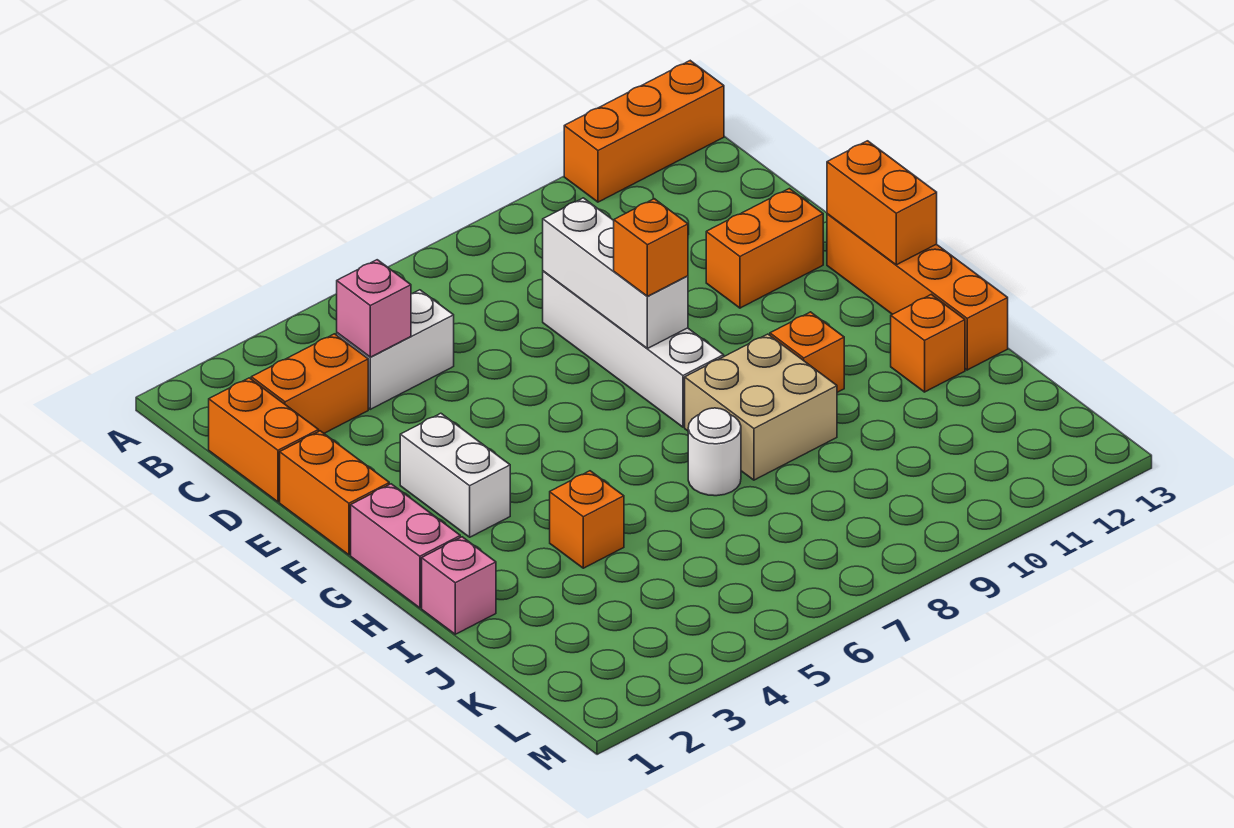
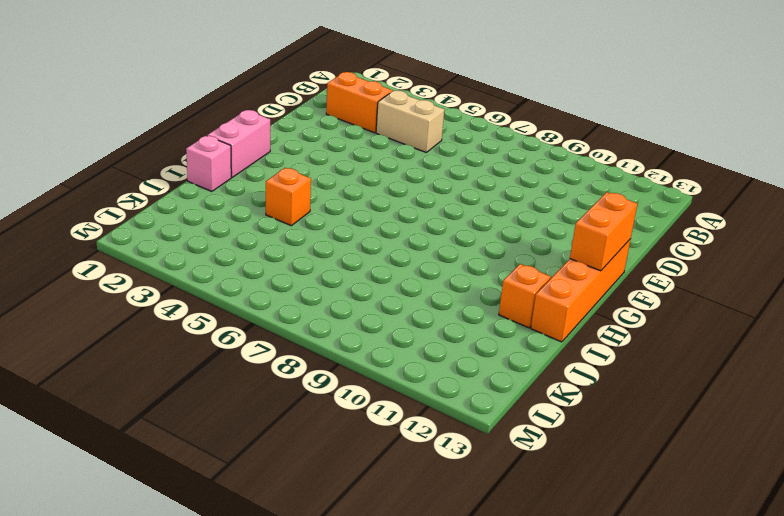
tan brick C4:C5 level 1 -> white brick C4:C5 level 1
none -> orange brick A11:A13 level 1
none -> orange brick C1:D1 level 1
none -> white brick D8:G8 level 1

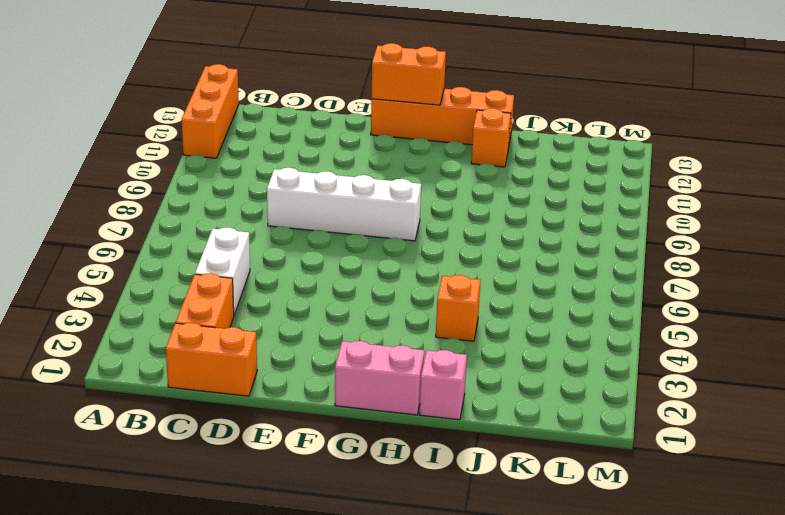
none -> orange brick E1:F1 level 1
none -> orange brick E11:E12 level 1
none -> white brick F3:G3 level 1

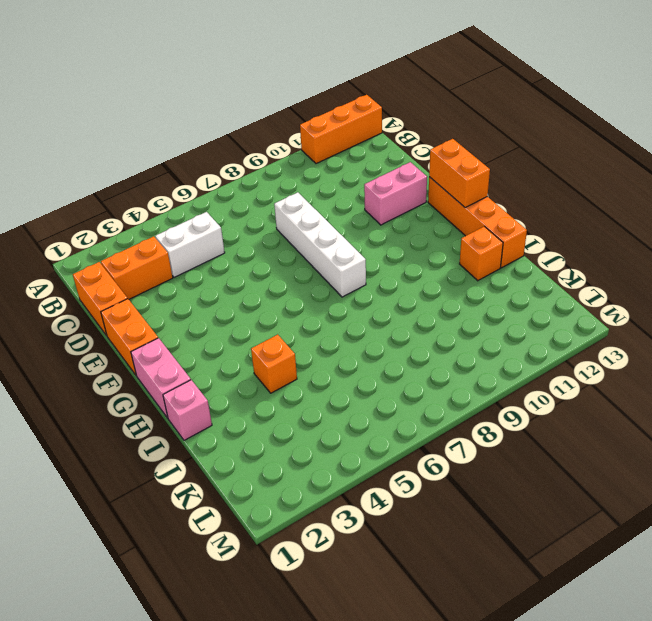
pink brick E11:E12 level 1 -> orange brick E11:E12 level 1
none -> white brick F3:G3 level 1
none -> tan brick H8:I9 level 1
none -> orange brick H10 level 1

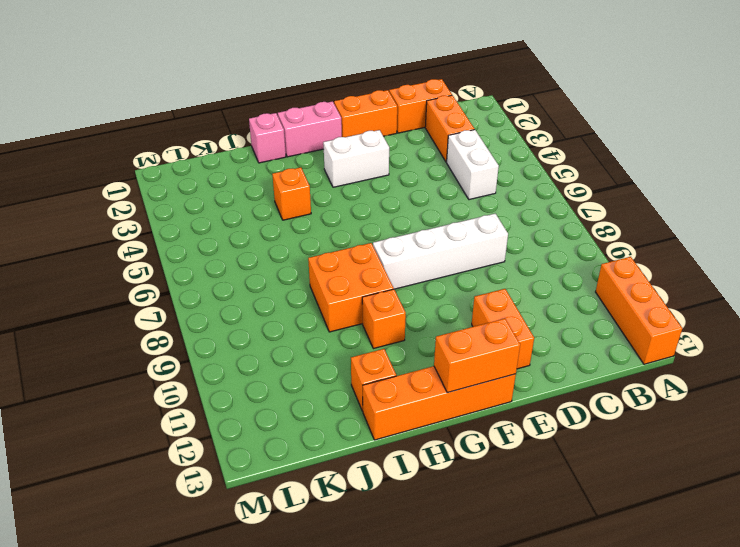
orange brick H8:I9 level 1 -> tan brick H8:I9 level 1
none -> white round brick I7 level 1
none -> pink brick C4 level 2
none -> white brick D8:F8 level 2

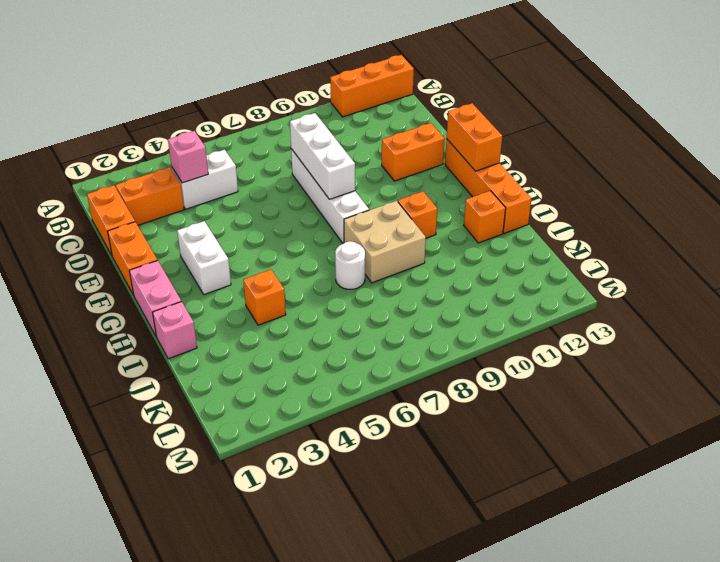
none -> orange brick F8 level 3

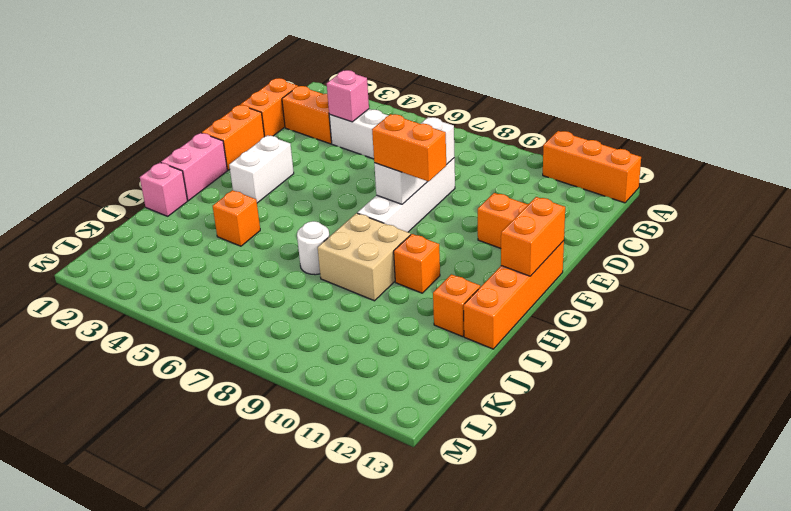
orange brick F8:F9 level 3 -> orange brick F8 level 3

